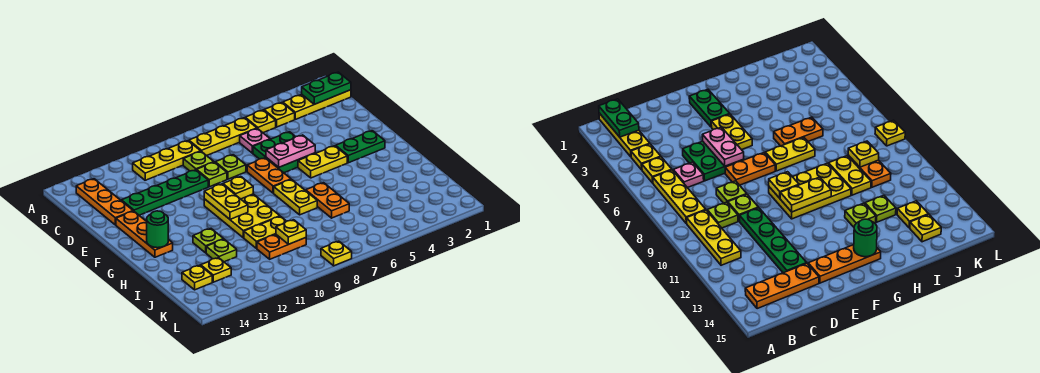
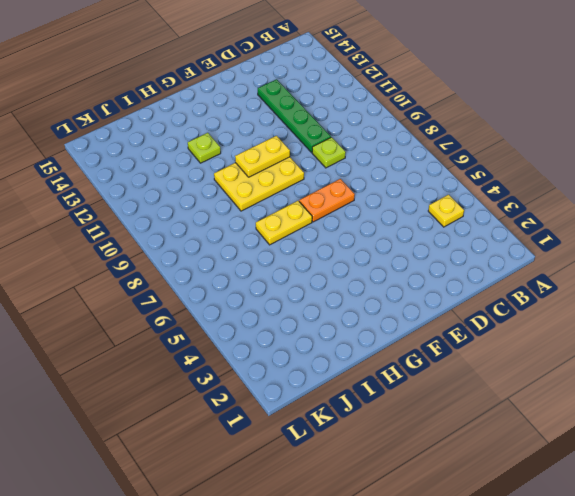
none -> yellow plate B1:B3 level 1
none -> yellow plate B5 level 1
none -> yellow plate B6:B8 level 1
none -> yellow plate B9:B11 level 1

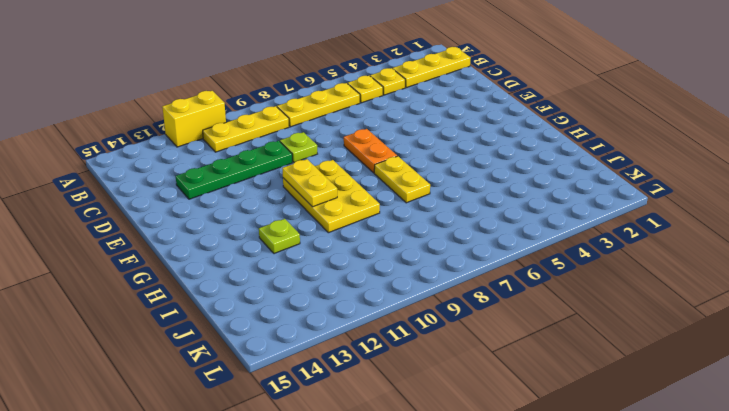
yellow brick A11:A12 level 1 -> none
none -> orange plate B14:D14 level 1
none -> pink plate C6 level 1
none -> lime plate C9 level 1
none -> green plate D5:E6 level 1

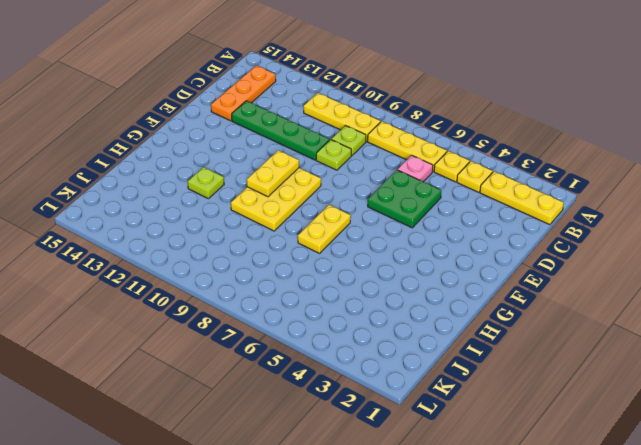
none -> lime plate D8 level 1
none -> orange plate E7:F7 level 1
none -> orange plate E14:G14 level 1
none -> green plate F2:F3 level 1

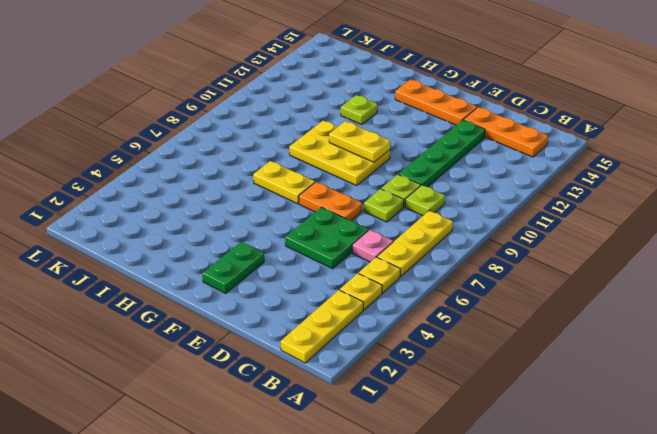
none -> yellow plate B9:B11 level 1
none -> yellow plate F4:F5 level 1
none -> orange plate H6:I6 level 1
none -> yellow plate I9:I10 level 1

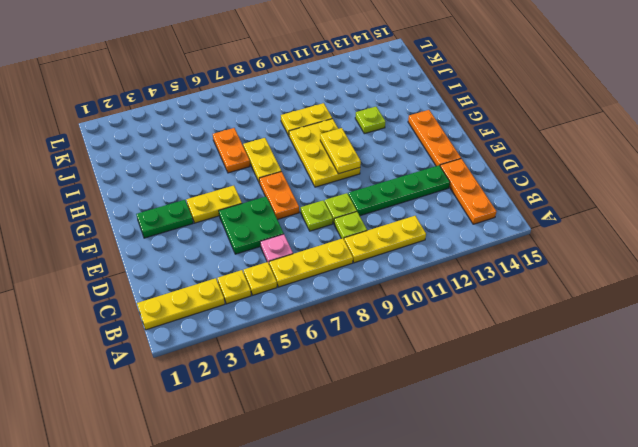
none -> lime plate I12 level 1
none -> orange plate J9:J10 level 1
none -> yellow plate J13 level 1
none -> yellow plate J14 level 1

